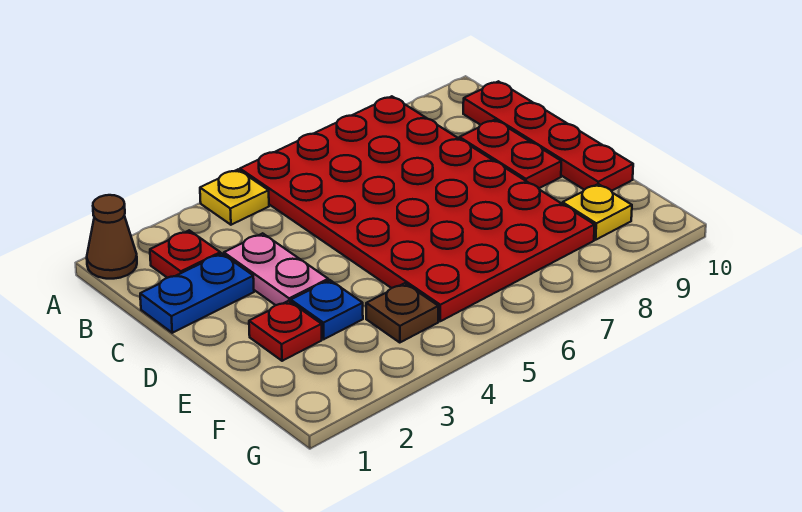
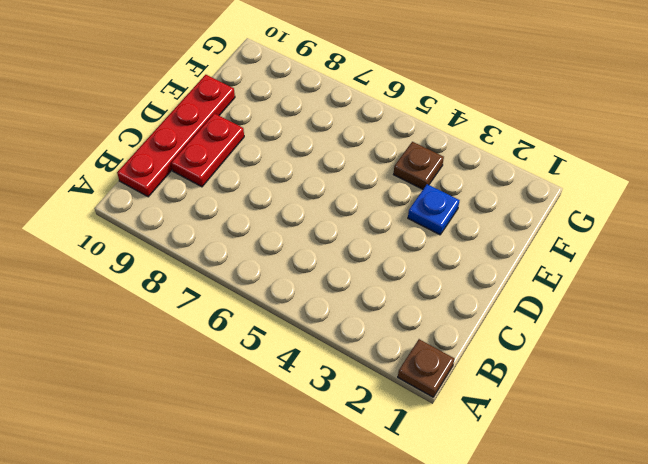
brown plate A1 level 1 -> brown cone A1 level 1
none -> yellow plate A4 level 1
none -> red plate A5:F8 level 1
none -> red plate B2 level 1

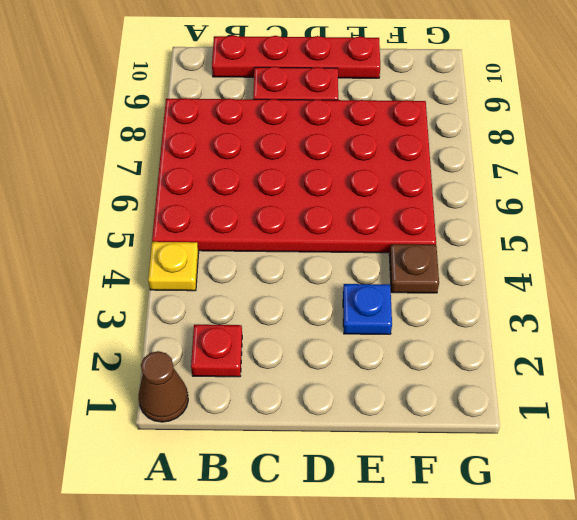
none -> blue plate C1:C2 level 1
none -> pink plate C3:D3 level 1
none -> red plate E2 level 1

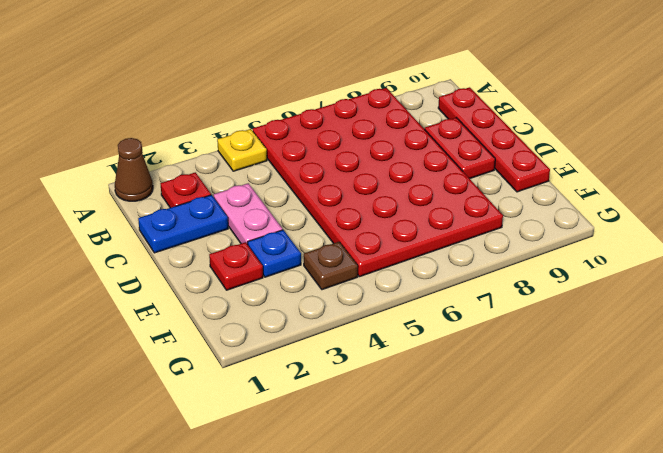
none -> yellow plate F9 level 1

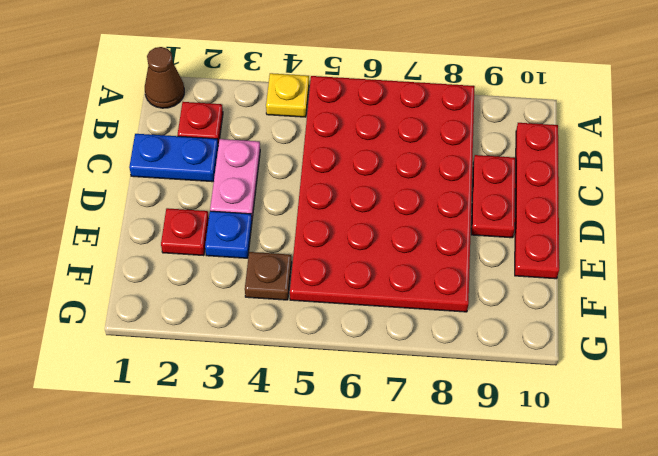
none -> yellow plate F9 level 1

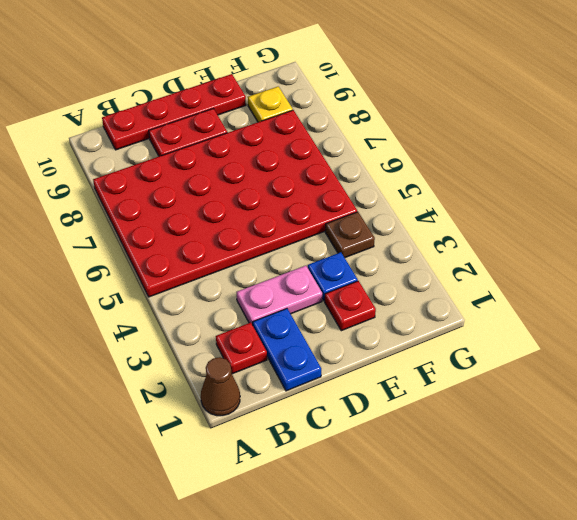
none -> yellow plate A4 level 1

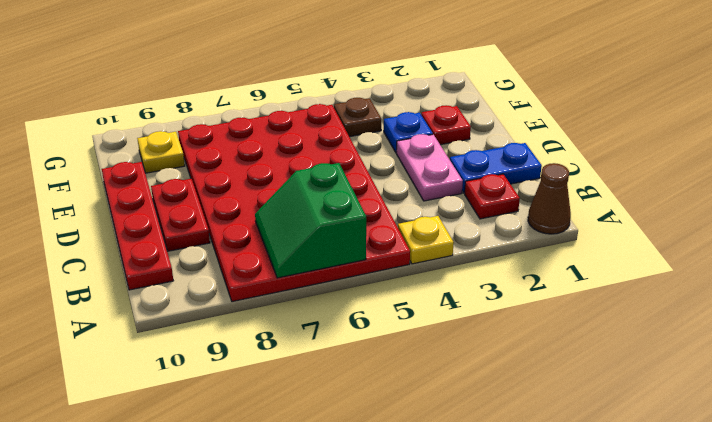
green slope A6:B7 level 2 top 6 -> none

